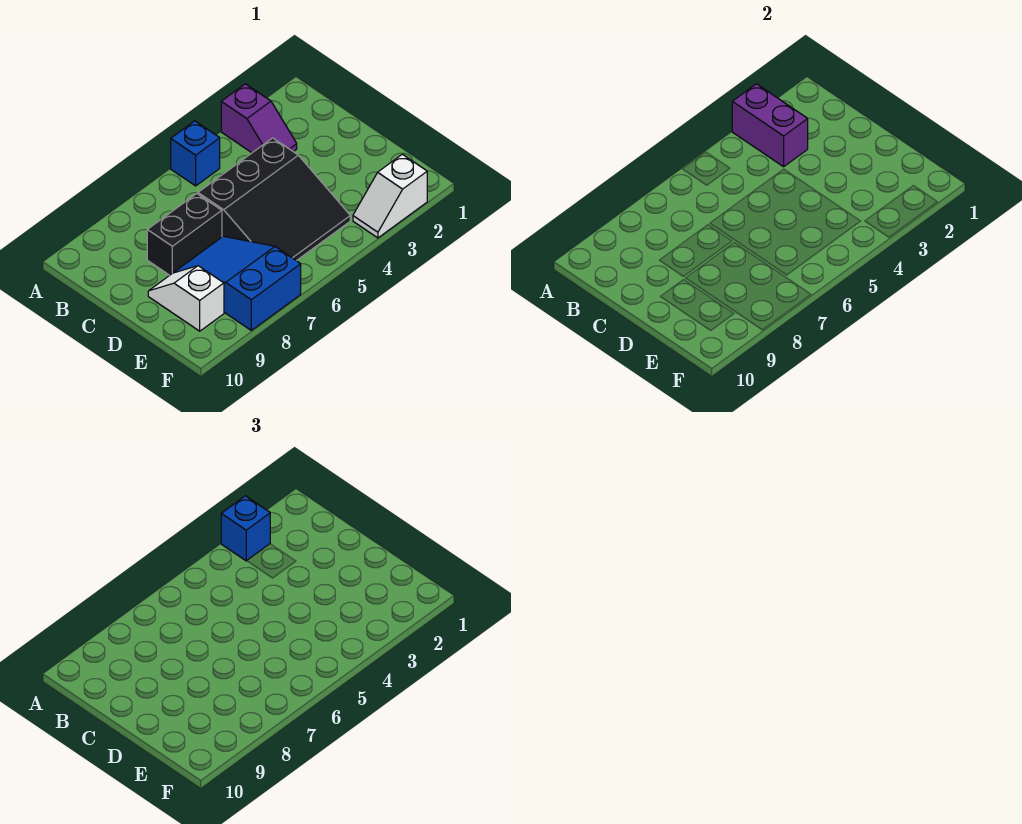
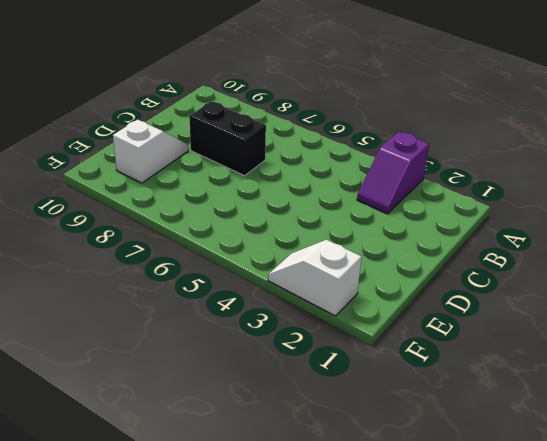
none -> blue brick A5 level 1
none -> black slope C4:E6 level 1 top C

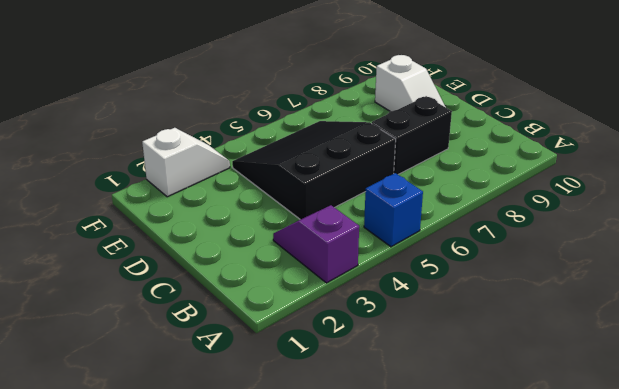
none -> blue slope D7:F8 level 1 top F
none -> purple brick A3:B3 level 2

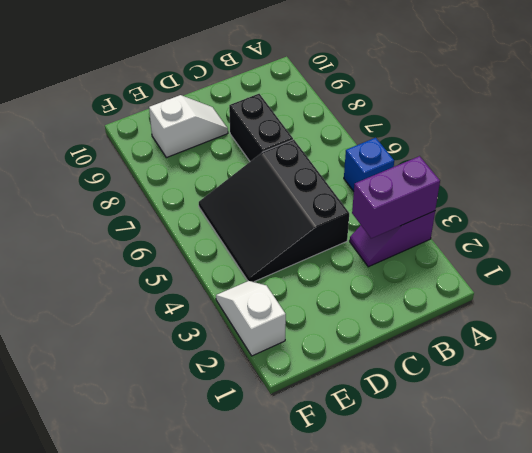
none -> blue slope D7:F8 level 1 top F
none -> blue brick A3 level 3

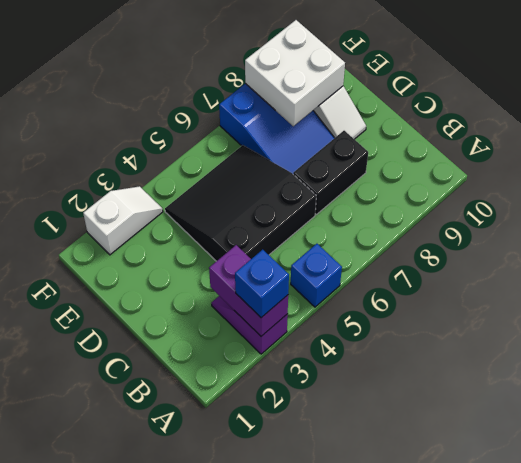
white brick E8:F9 level 2 -> none

